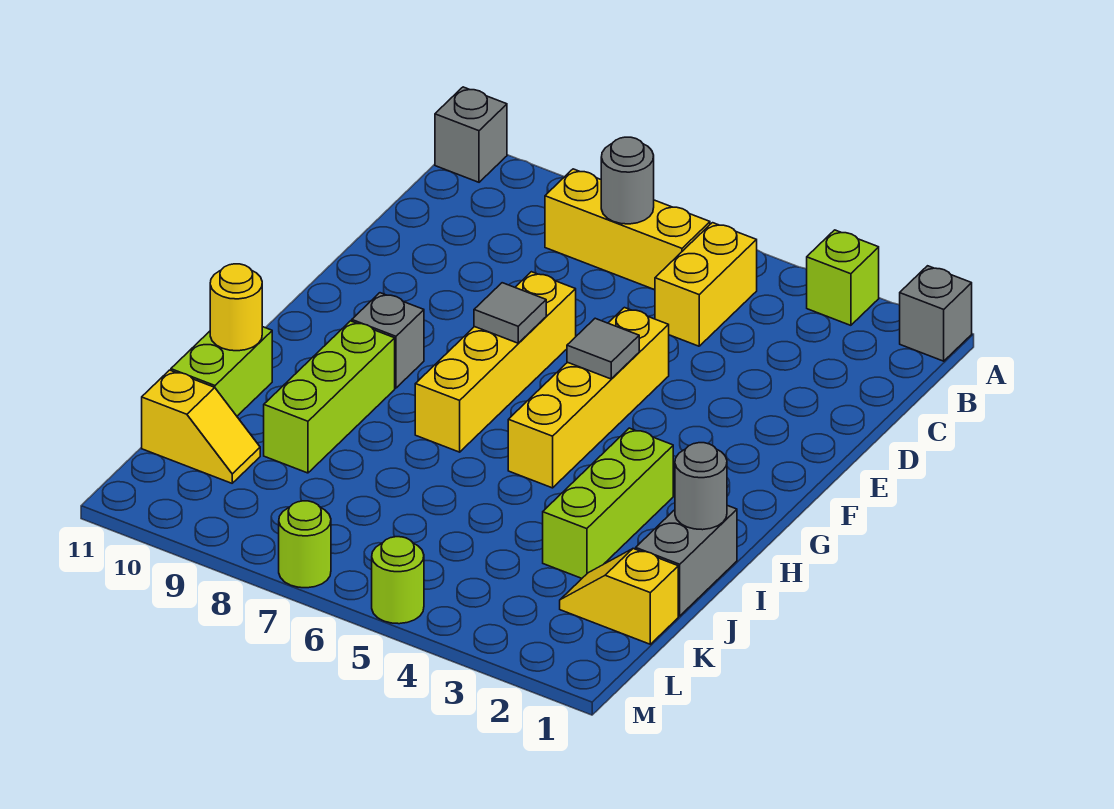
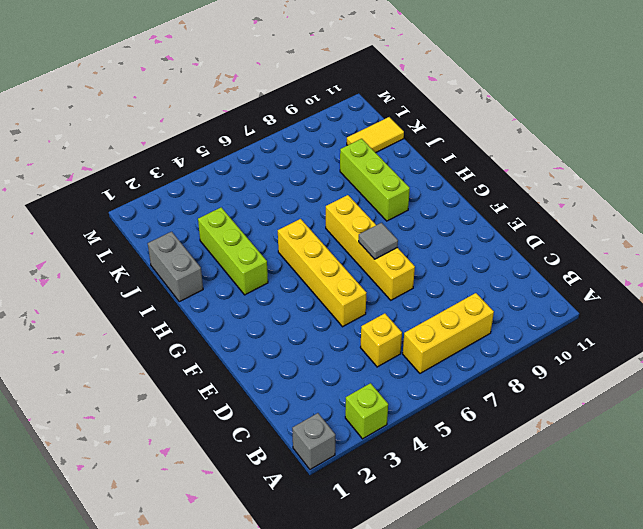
yellow brick C5 level 1 -> yellow brick B5:C5 level 1
yellow tile K10:K11 level 1 -> yellow slope K10:K11 level 1 top 11
none -> grey brick A11 level 1
none -> grey brick G9 level 1
none -> lime brick I11:J11 level 1

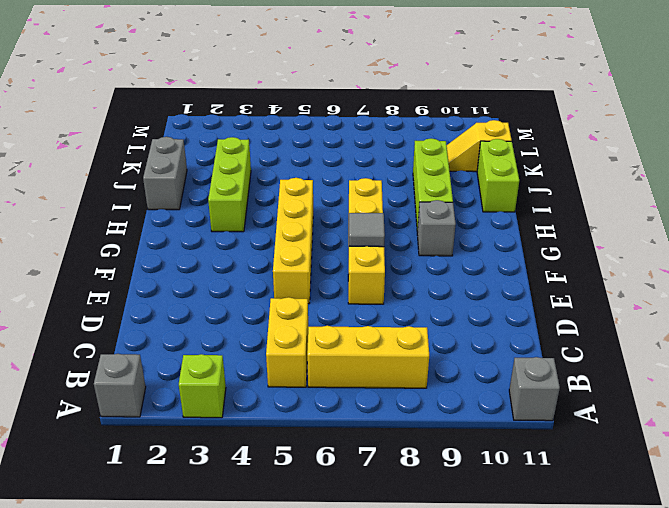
none -> yellow slope K1:K2 level 1 top 1
none -> lime round brick M5 level 1
none -> lime round brick M7 level 1

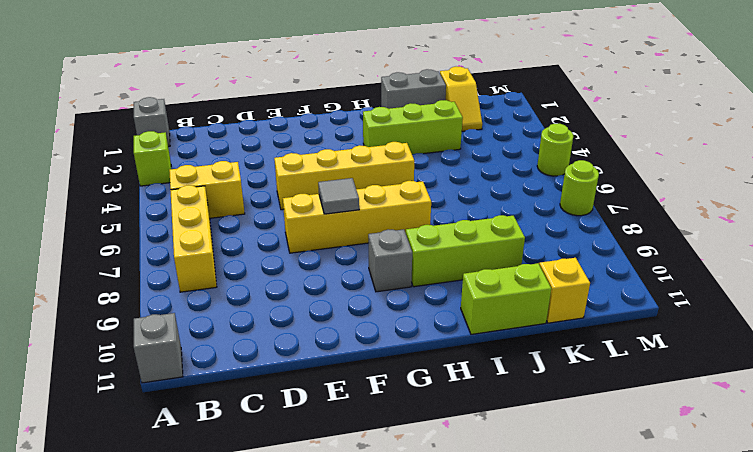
none -> grey round brick B7 level 2
none -> grey tile F5 level 2
none -> grey round brick I1 level 2

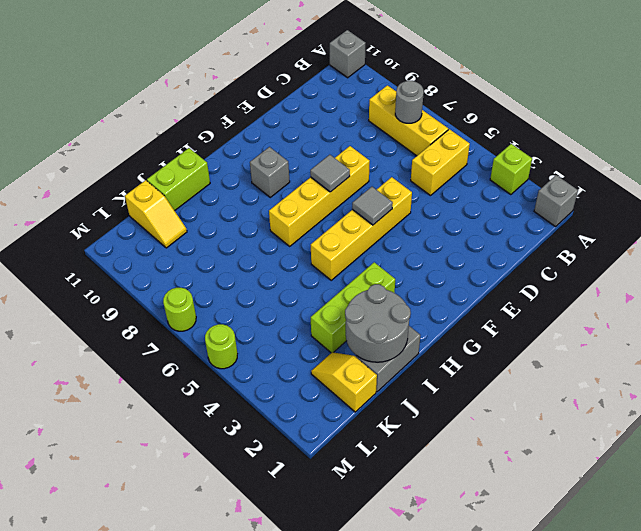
grey round brick I1:J2 level 2 -> grey round brick I1 level 2
none -> lime brick H9:J9 level 1
none -> yellow round brick I11 level 2

